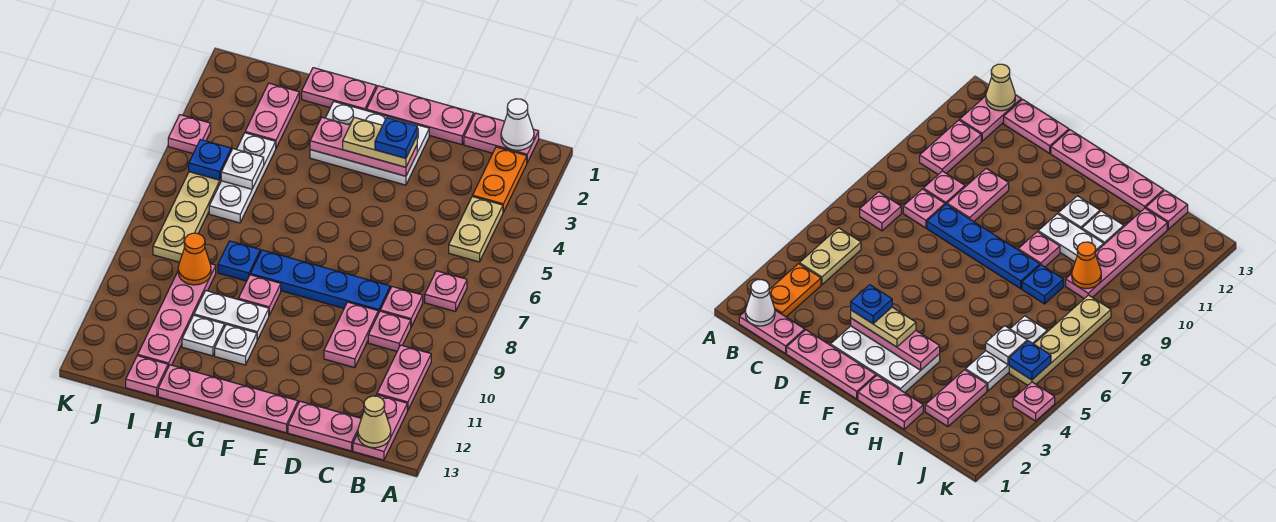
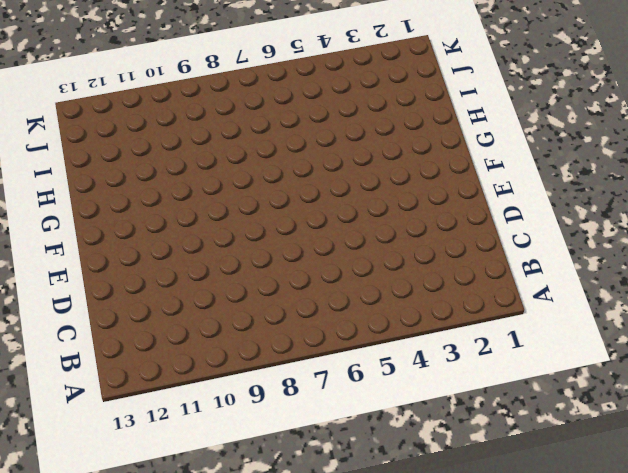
none -> pink plate B1:C1 level 1
none -> orange plate B2:B3 level 1
none -> tan plate B4:B5 level 1
none -> pink plate B7 level 1

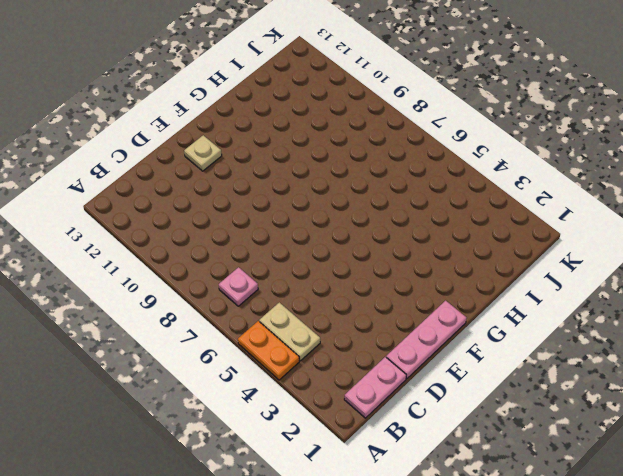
orange plate A4:A5 level 1 -> orange plate B2:B3 level 1
tan plate E12 level 1 -> none
none -> pink plate B10:B11 level 1
none -> pink plate B12:B13 level 1
none -> pink plate C8 level 1
none -> pink plate C9 level 1

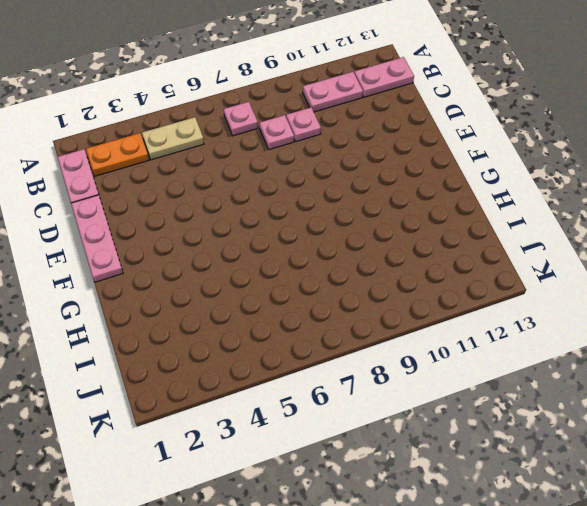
none -> pink plate C13:D13 level 1
none -> blue plate D8:G8 level 1
none -> pink plate D9:D10 level 1
none -> white plate E2:G3 level 1

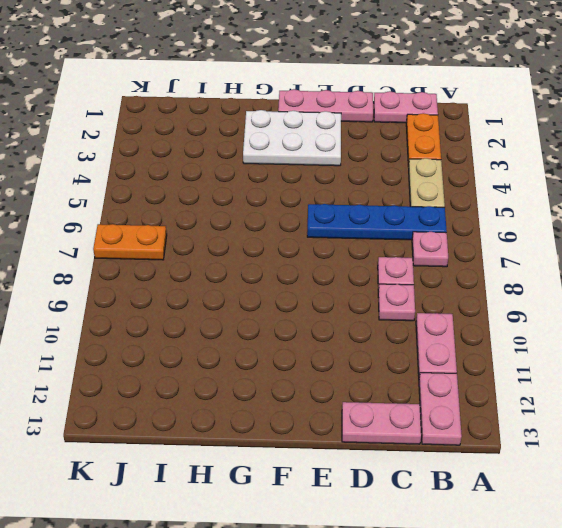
blue plate B6:E6 level 1 -> blue plate D8:G8 level 1
orange plate J7:K7 level 1 -> tan plate J5:J8 level 1
none -> pink plate D9:D10 level 1
none -> pink plate E13:H13 level 1
none -> pink plate G1:H1 level 1
none -> pink plate G9 level 1

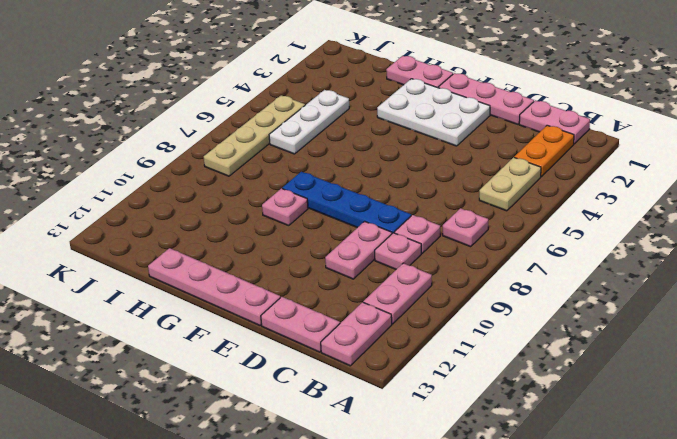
none -> white plate G10:H10 level 1
none -> white plate G11 level 1
none -> blue plate H8 level 1
none -> white plate H11 level 1

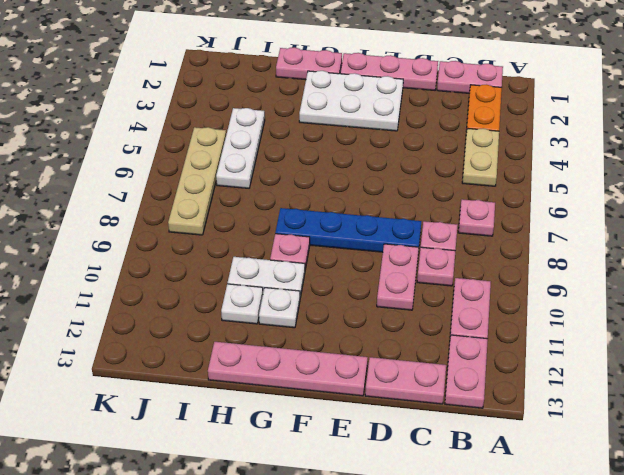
none -> blue plate H8 level 1
none -> pink plate I2:I3 level 1
none -> pink plate I9:I12 level 1
none -> pink plate I13 level 1

